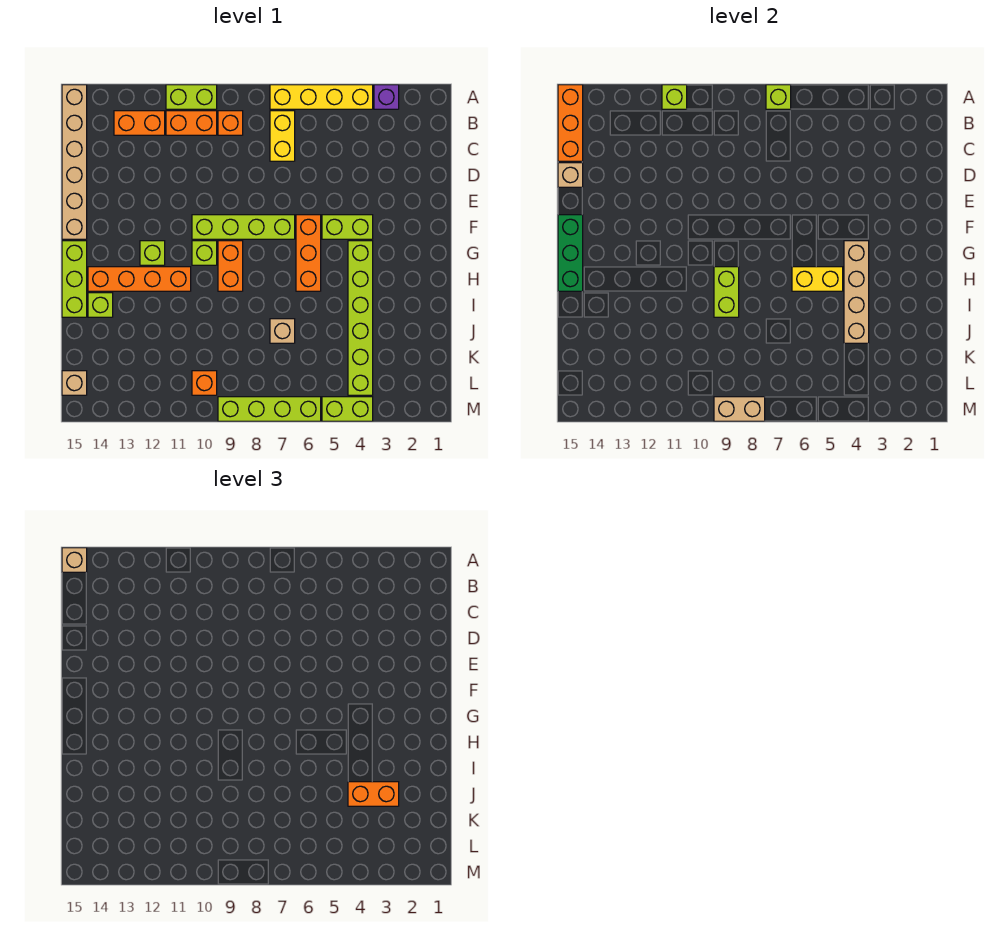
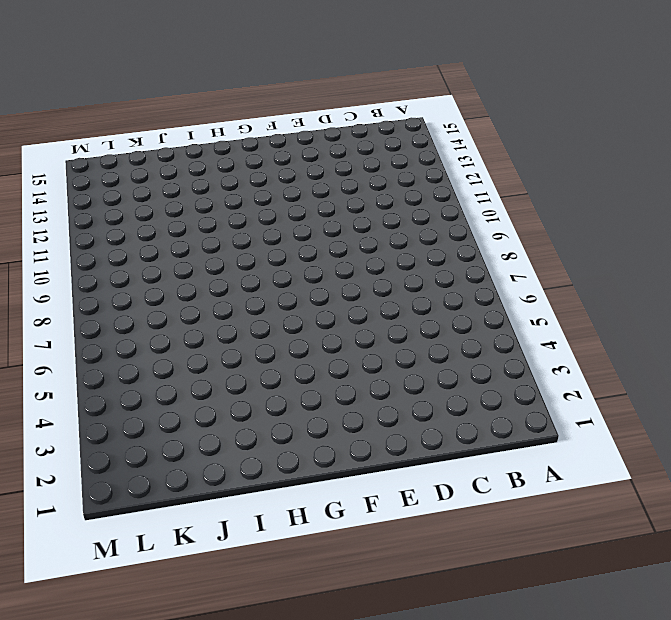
none -> purple brick A3 level 1
none -> yellow brick A4:A7 level 1
none -> lime brick A10:A11 level 1
none -> tan brick A15:F15 level 1

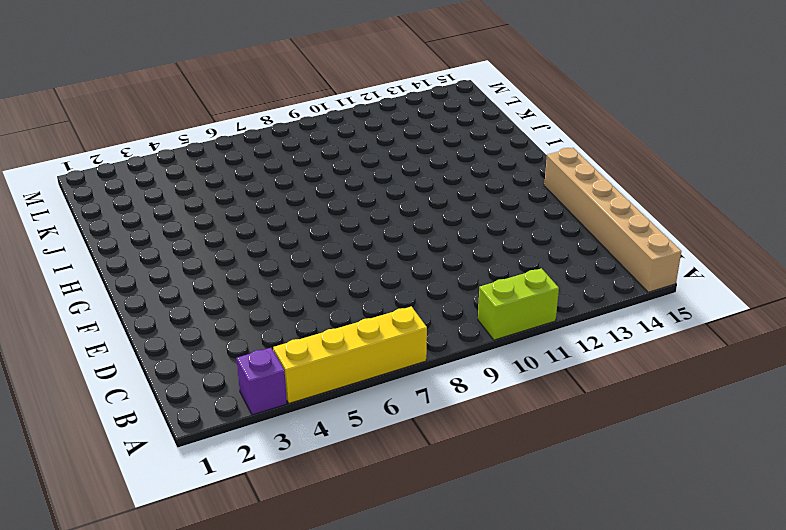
none -> yellow brick B7:C7 level 1
none -> orange brick B9 level 1
none -> orange brick B10:B11 level 1
none -> orange brick B12:B13 level 1

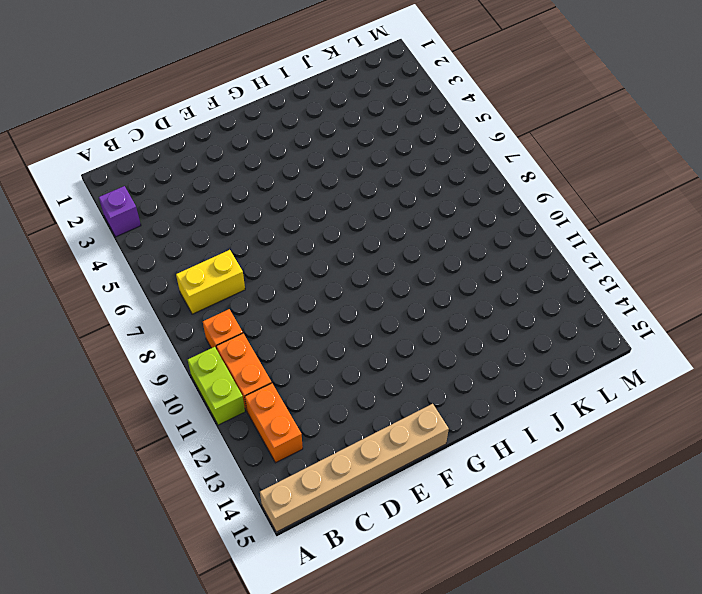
none -> yellow brick A4:A7 level 1
none -> lime brick F4:F5 level 1
none -> orange brick F6:H6 level 1
none -> lime brick F7:F10 level 1

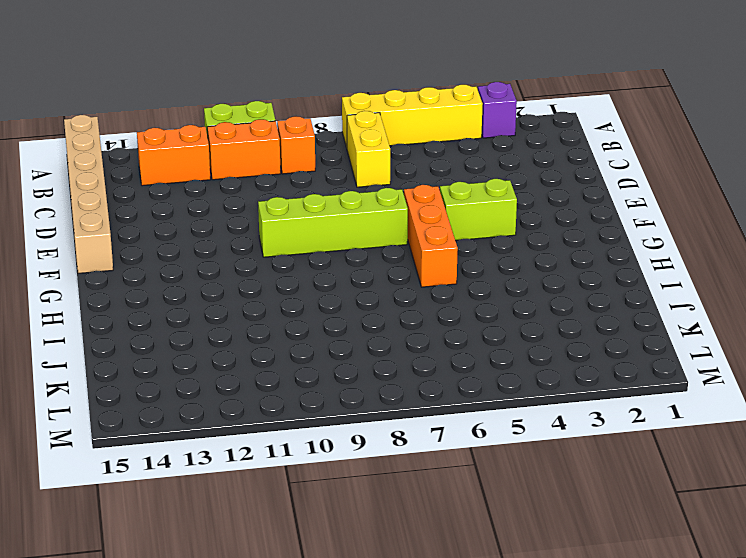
none -> lime brick G4:L4 level 1
none -> orange brick G9:H9 level 1
none -> lime brick G10 level 1
none -> lime brick G12 level 1

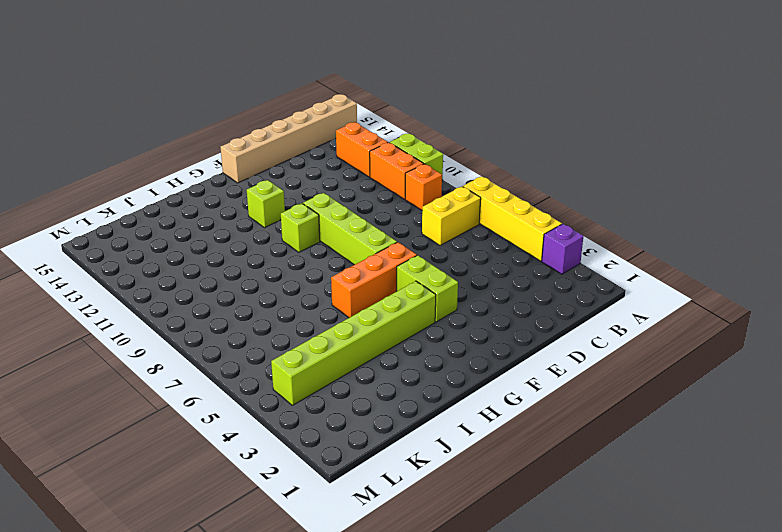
none -> orange brick G9:H9 level 1
none -> lime brick G15:I15 level 1
none -> orange brick H11:H14 level 1
none -> lime brick I14 level 1

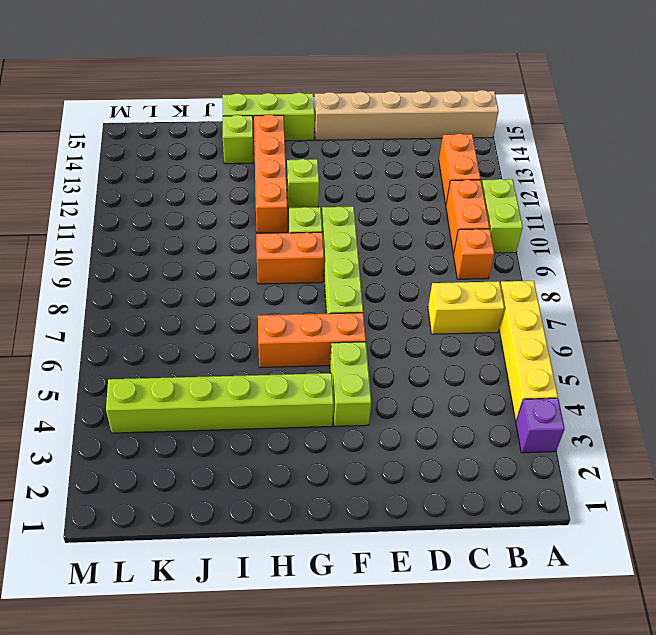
none -> tan brick J7 level 1
none -> orange brick L10 level 1
none -> tan brick L15 level 1
none -> lime brick M4:M5 level 1

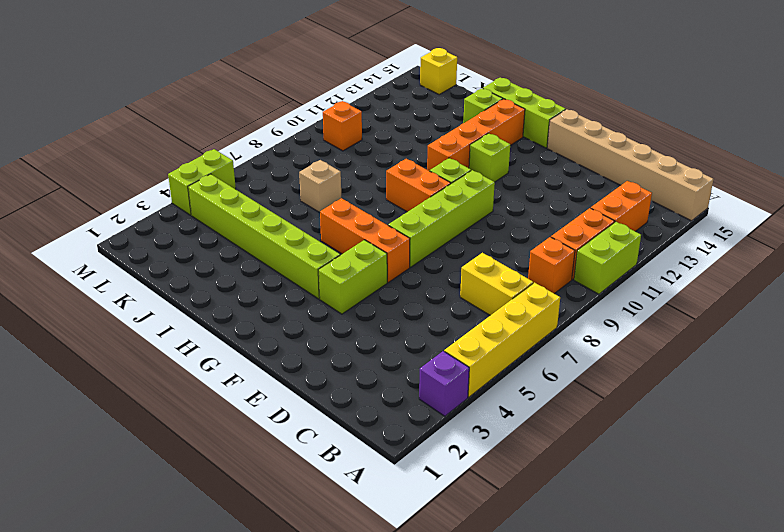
yellow brick L15 level 1 -> tan brick L15 level 1
none -> lime brick M6:M9 level 1
none -> lime brick A7 level 2
none -> lime brick A11 level 2
none -> orange brick A15:C15 level 2

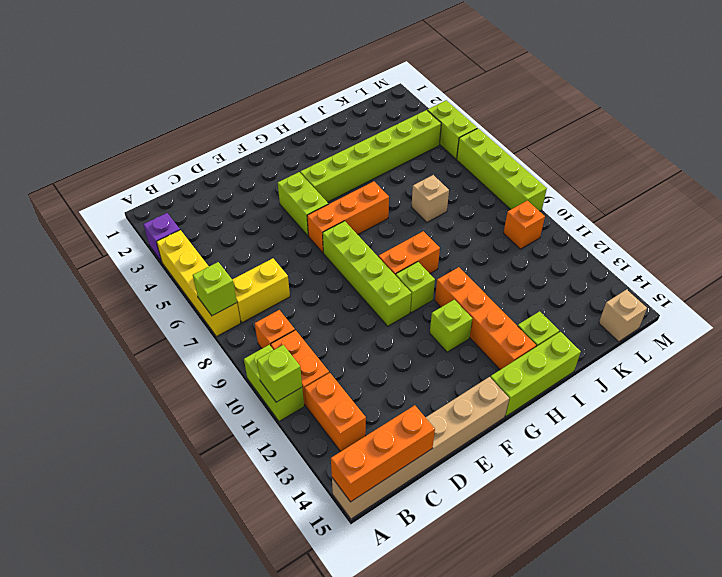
none -> tan brick D15 level 2
none -> green brick F15:H15 level 2
none -> tan brick G4:J4 level 2
none -> yellow brick H5:H6 level 2

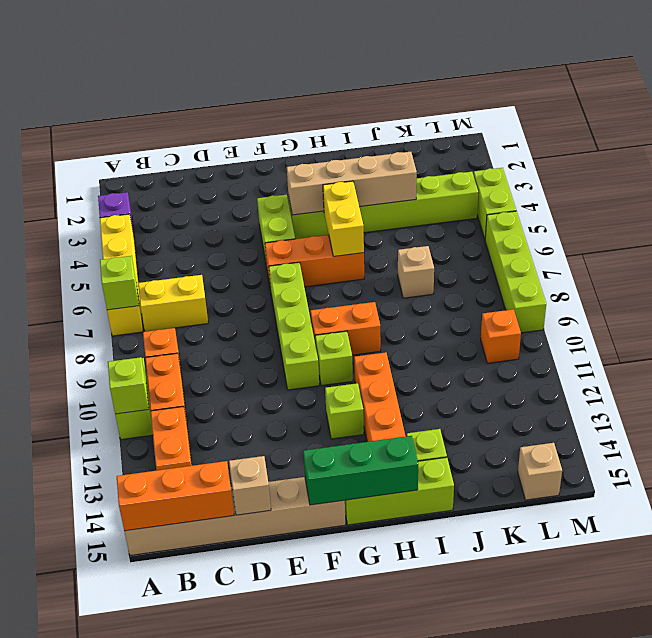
none -> lime brick H9:I9 level 2
none -> tan brick M8:M9 level 2
none -> tan brick A15 level 3
none -> orange brick J3:J4 level 3

